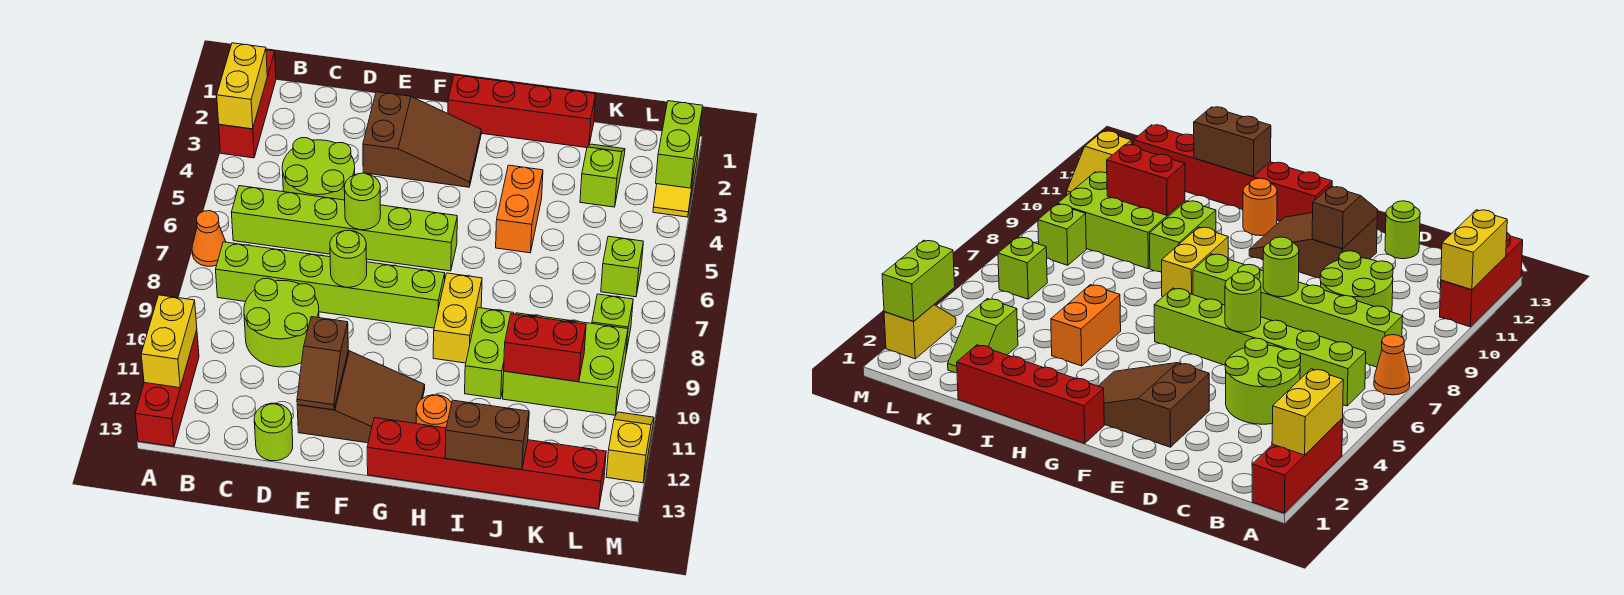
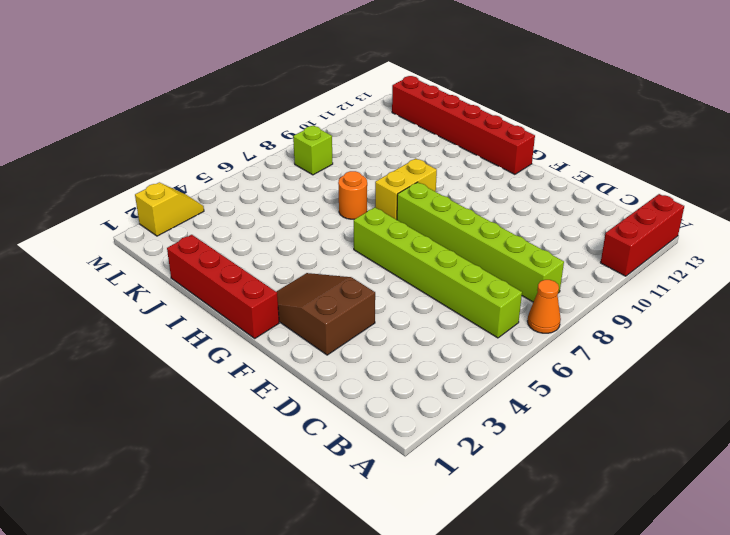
orange round brick I7 level 1 -> orange round brick H12 level 1
none -> red brick A1:A3 level 1
none -> lime round brick C4:D5 level 1
none -> lime round brick C9:D10 level 1
none -> lime round brick D13 level 1

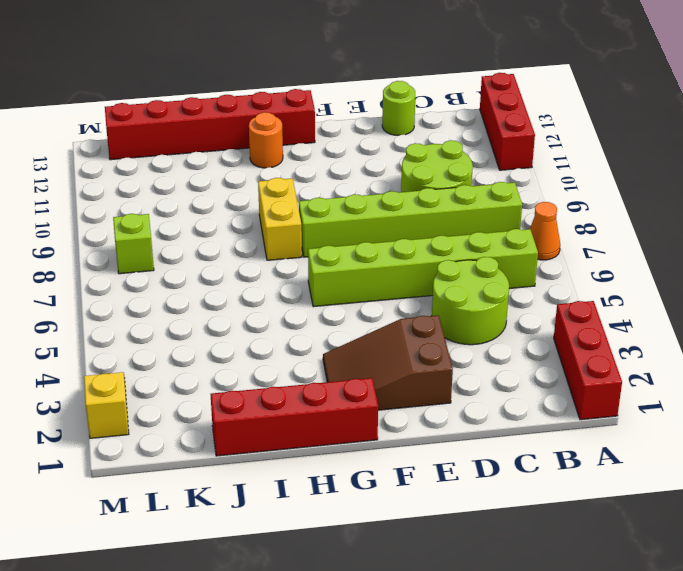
none -> brown slope E11:G12 level 1 top E
none -> orange brick I4:I5 level 1
none -> lime brick I9:I10 level 1
none -> lime brick J9:L10 level 1

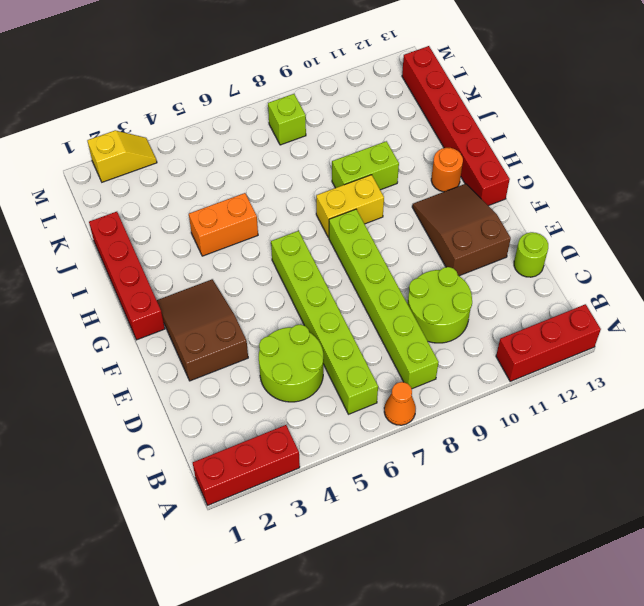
none -> lime brick J9:L10 level 1
none -> lime slope K2:K3 level 1 top 3
none -> lime brick L6 level 1
none -> yellow slope M11:M12 level 1 top 12

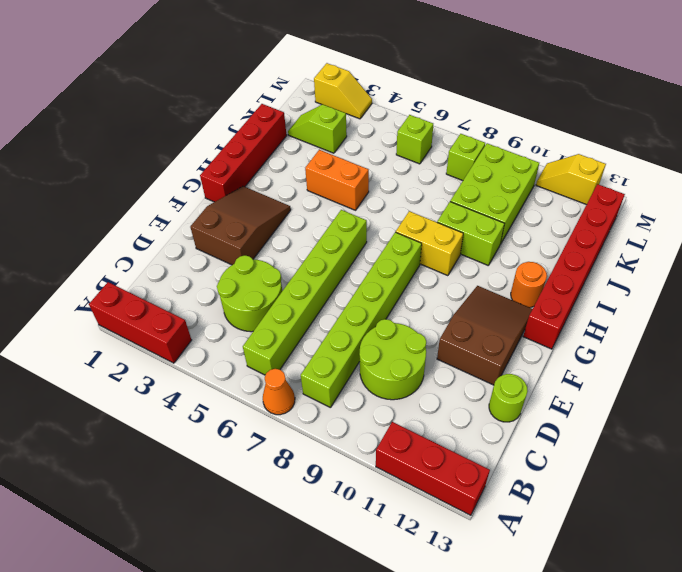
none -> yellow brick A2:A3 level 2
none -> yellow brick A11:A12 level 2
none -> lime round brick E6 level 2
none -> lime round brick E8 level 2

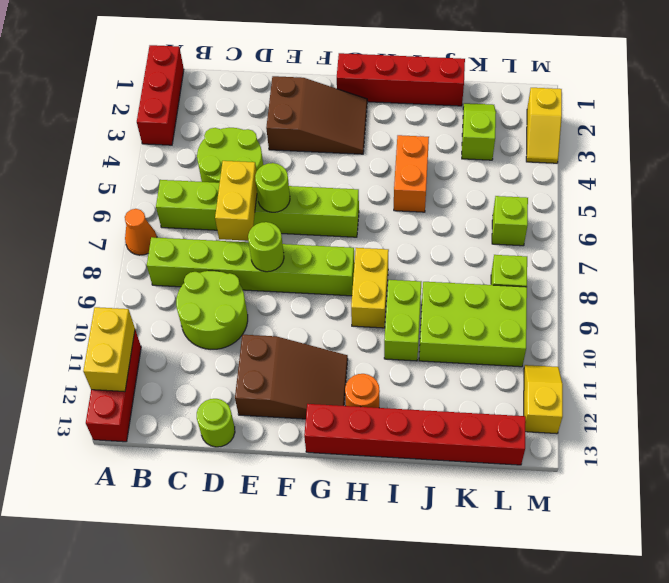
yellow brick D6:D7 level 2 -> yellow brick A2:A3 level 2
none -> brown slope E11:E12 level 2 top 11
none -> brown brick I13:J13 level 2
none -> red brick J10:K10 level 2
none -> lime brick M2:M3 level 2

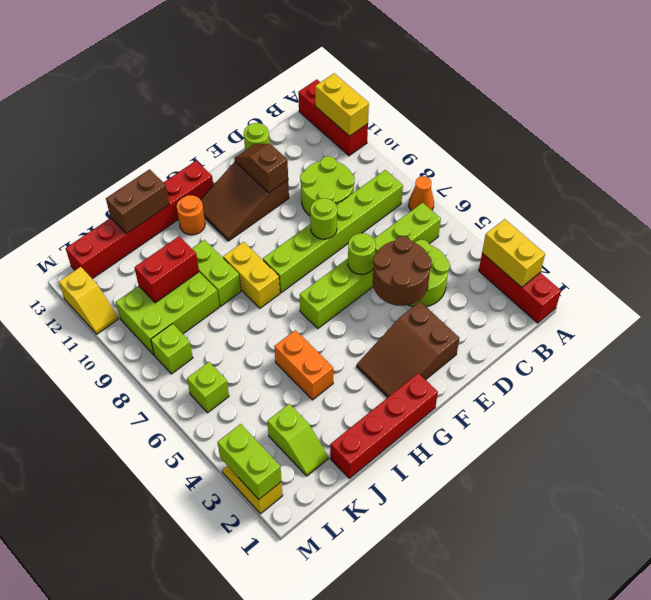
brown round brick D4:E5 level 2 -> none

